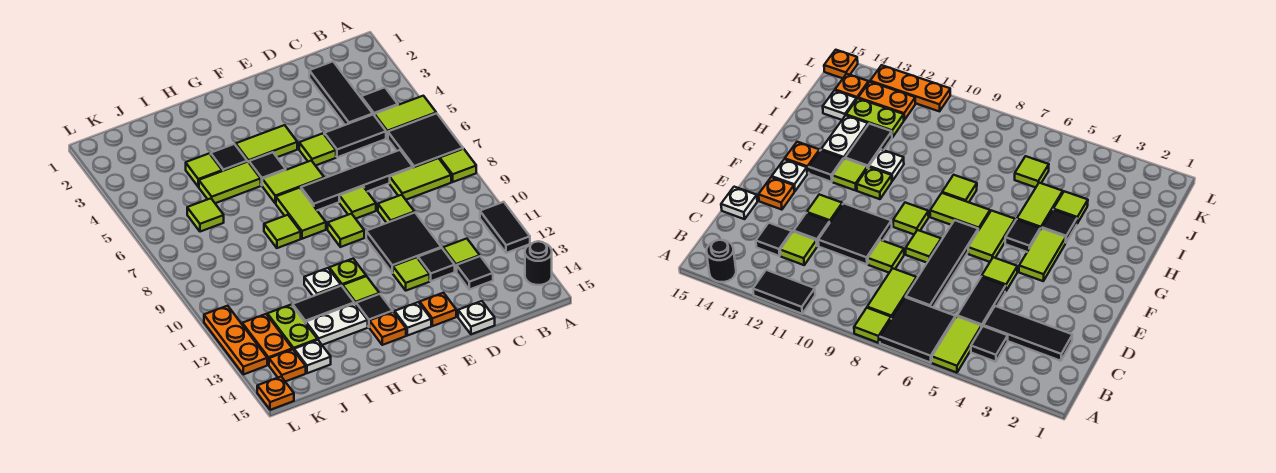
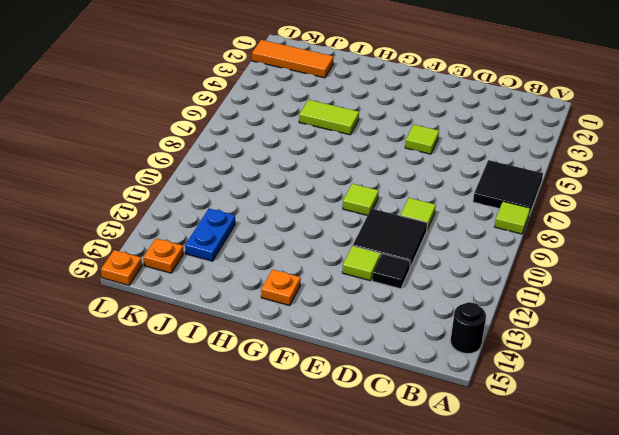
orange tile J2:L2 level 1 -> none
blue plate J12:J13 level 1 -> lime plate J12:J13 level 1
none -> lime tile A5:B5 level 1
none -> black tile A11:A12 level 1
none -> black tile B4 level 1
none -> lime tile B8:C8 level 1

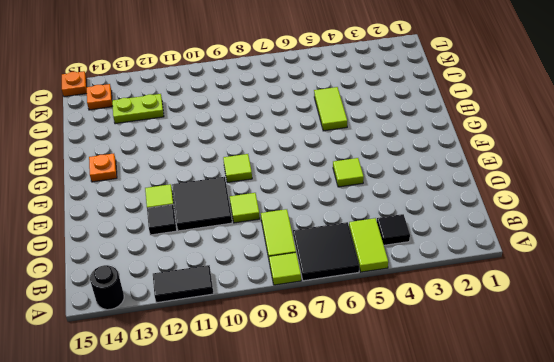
none -> black tile C2:C4 level 1
none -> black tile C5:D5 level 1
none -> black tile C7:F7 level 1
none -> lime tile C12 level 1

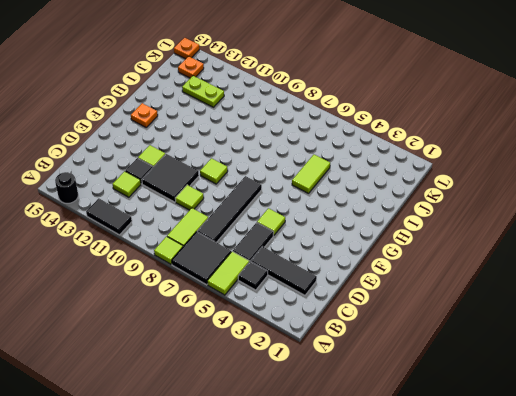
none -> black tile C13 level 1
none -> white plate D15 level 1
none -> lime tile E8 level 1
none -> orange plate E14 level 1

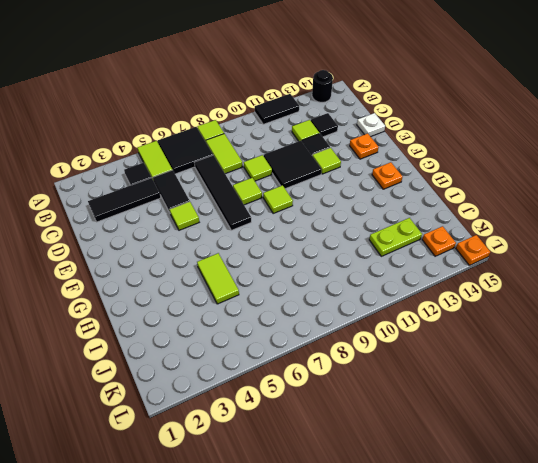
none -> lime tile F4:G4 level 1
none -> lime tile F6:G6 level 1
none -> white plate F14 level 1
none -> black tile G5 level 1

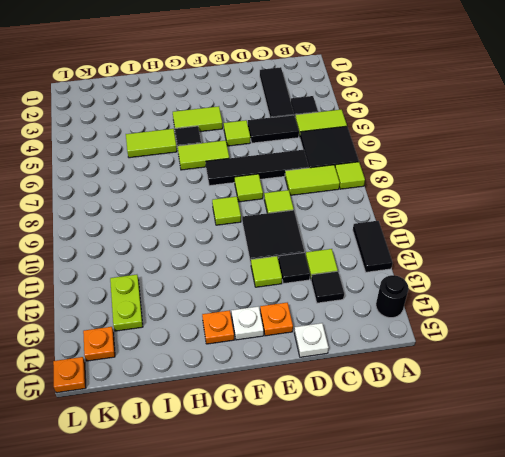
none -> lime tile G7:G8 level 1
none -> lime plate G11 level 1
none -> lime tile G12 level 1
none -> black tile G13 level 1

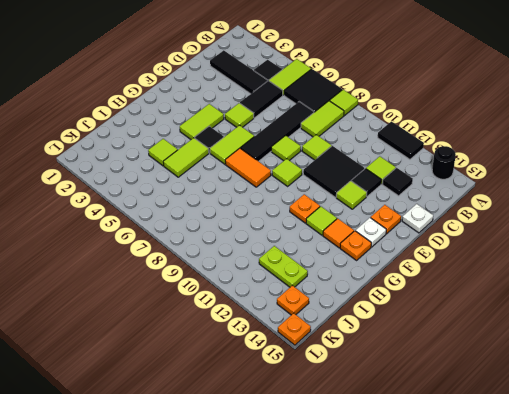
orange tile G7:G8 level 1 -> lime tile G7:G8 level 1
orange plate G11 level 1 -> lime plate G11 level 1
orange tile G13 level 1 -> black tile G13 level 1
none -> black tile H4 level 1
none -> lime tile H8 level 1
none -> white plate H11 level 1
none -> black tile H12:I12 level 1

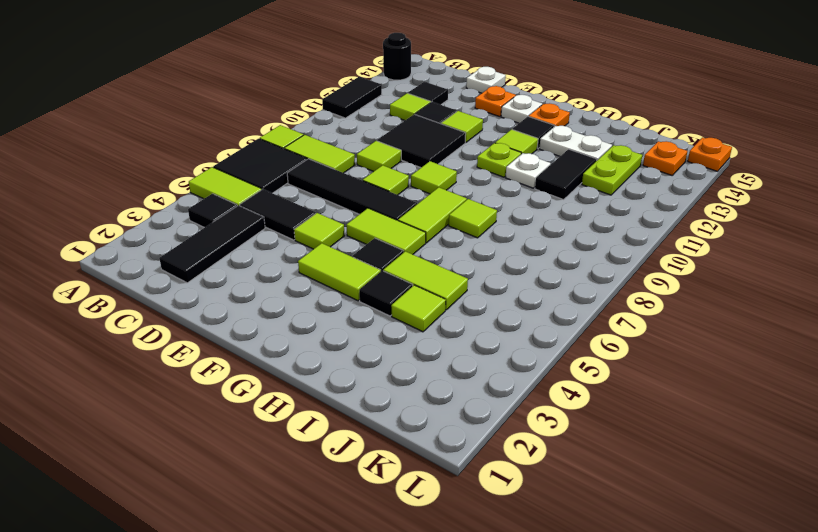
black tile I11:I12 level 1 -> black tile H12:I12 level 1
none -> lime tile J6 level 1
none -> white plate J14 level 1
none -> orange plate K12:K13 level 1
none -> orange plate L11:L13 level 1

